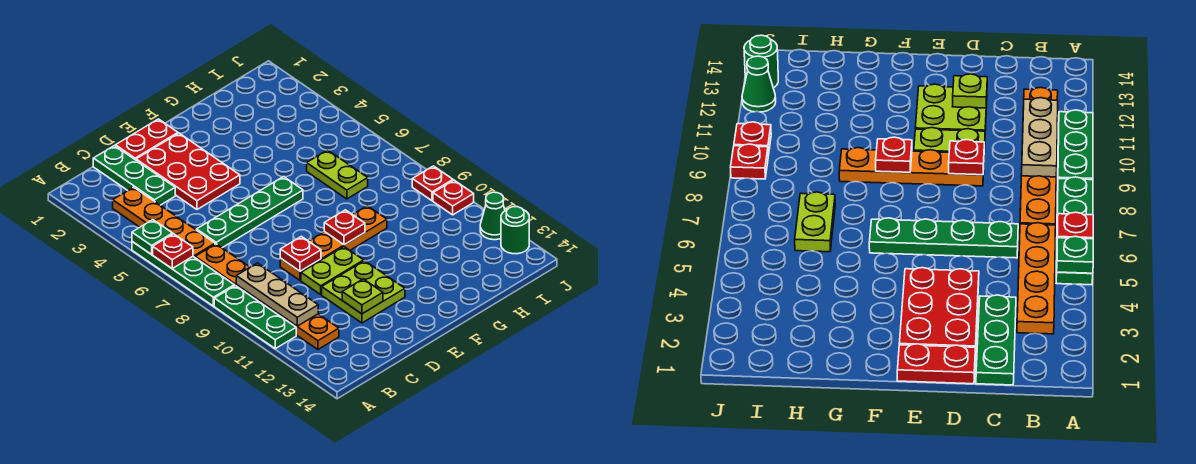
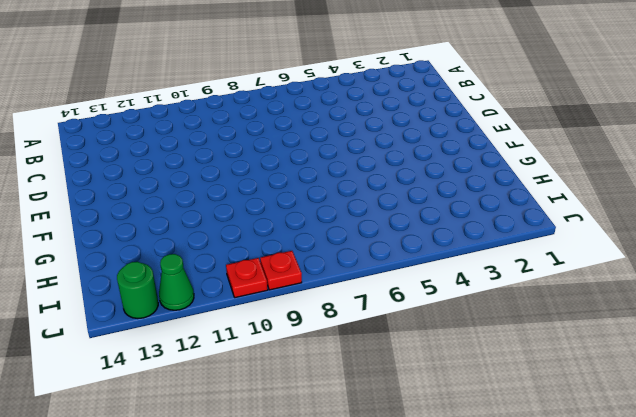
none -> green plate A5:A8 level 1
none -> green plate A9:A11 level 1
none -> orange plate B3:B6 level 1

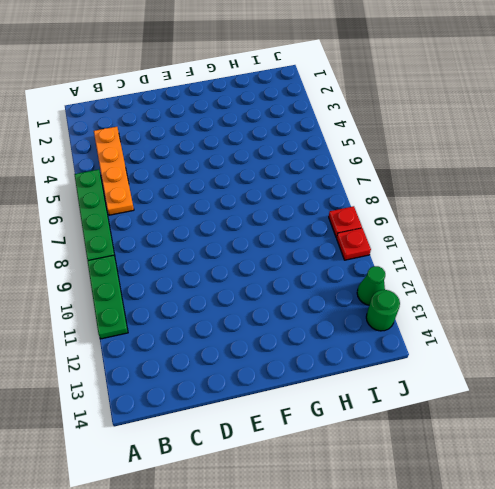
none -> orange plate B7:B12 level 1
none -> green plate C1:C3 level 1
none -> green plate C6:F6 level 1

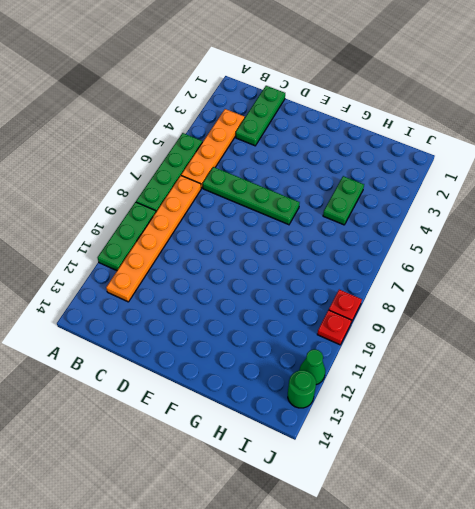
green plate H4:H5 level 1 -> none
none -> red plate D1:E1 level 1
none -> red plate D2:E4 level 1
none -> orange plate D9:G9 level 1

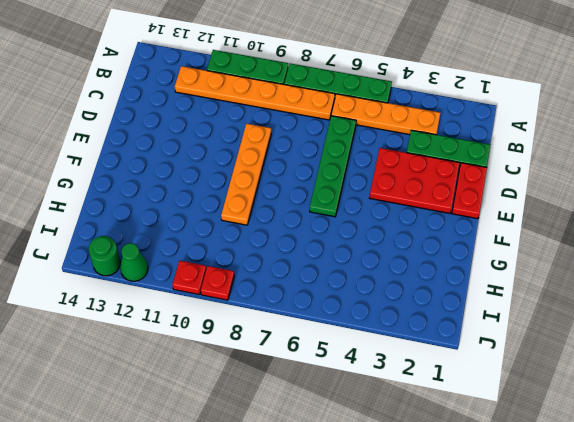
none -> lime plate D10:E10 level 1
none -> lime plate D11:E12 level 1
none -> lime plate H6:H7 level 1

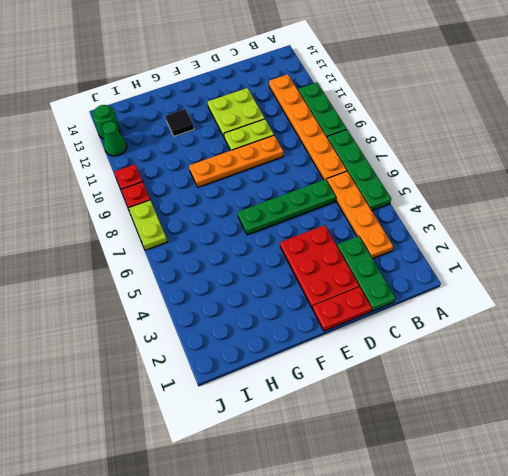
black tile G12 level 1 -> none
lime plate J7:J8 level 1 -> lime plate H6:H7 level 1
none -> green plate A5 level 2
none -> red plate A6 level 2
none -> tan plate B9:B11 level 2

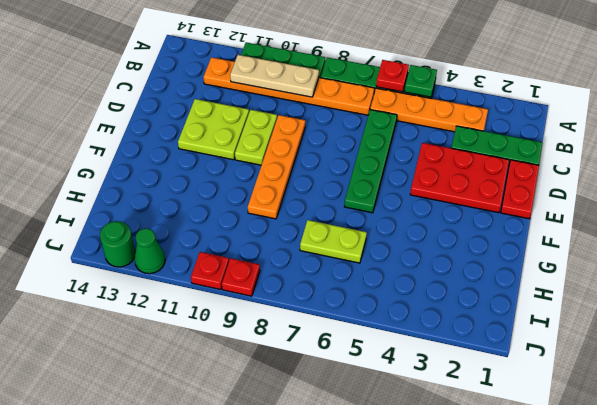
none -> red plate D9 level 2
none -> lime plate D12 level 2
none -> red plate F9 level 2

